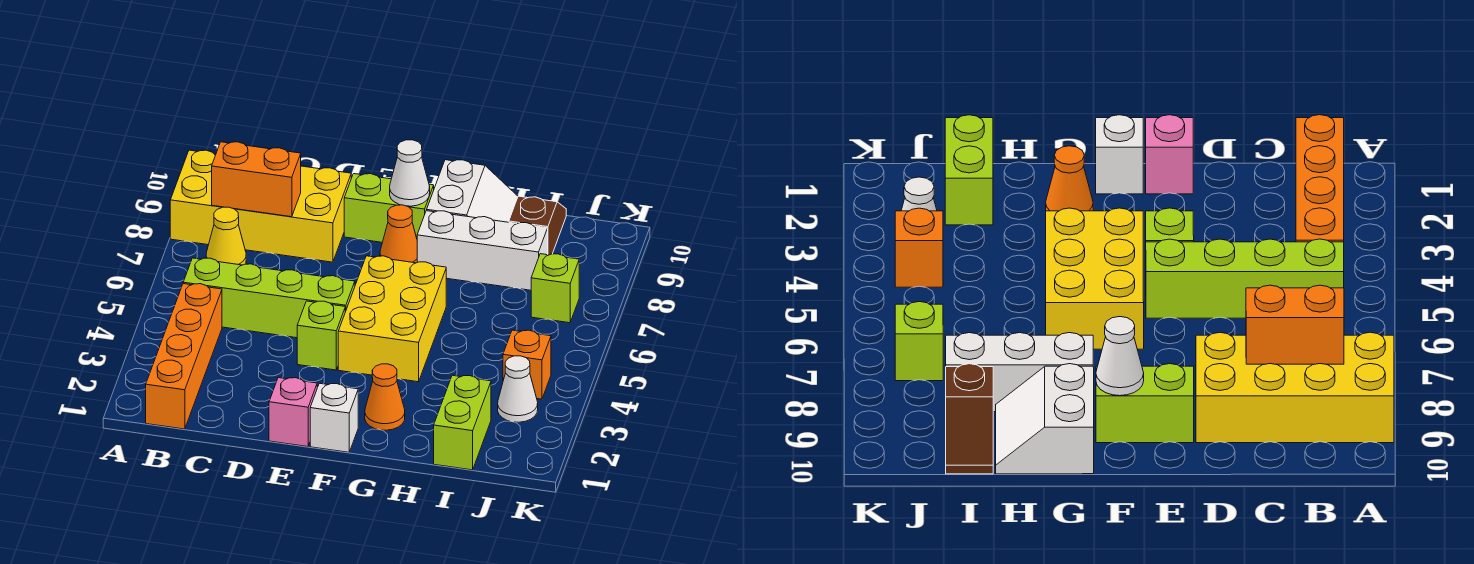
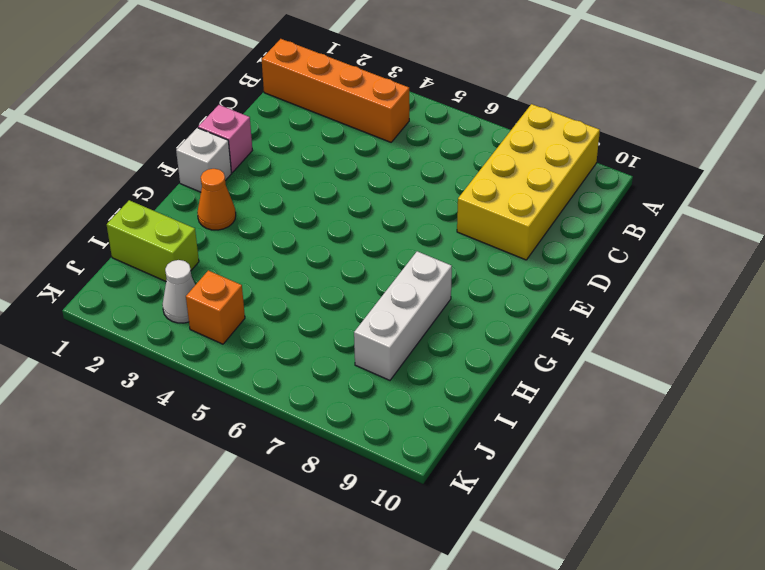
none -> lime brick B5:E5 level 1
none -> yellow cone B7 level 1
none -> lime brick E4 level 1

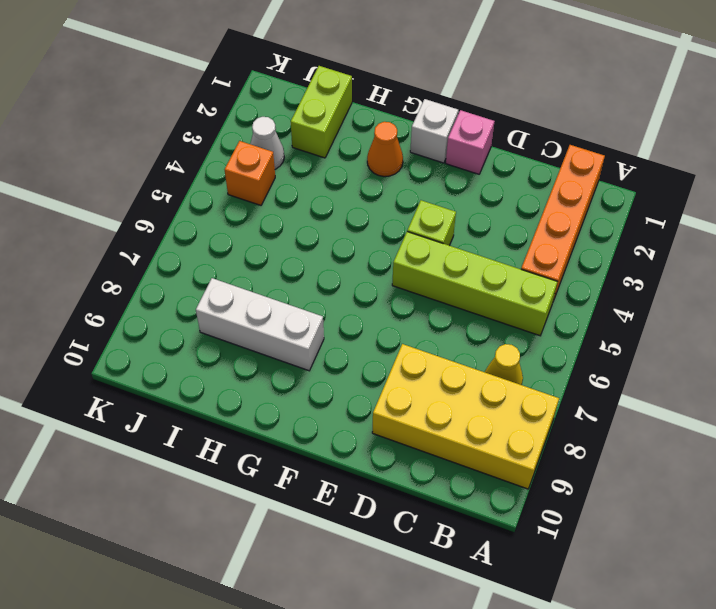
none -> lime brick E9:F9 level 1
none -> yellow brick F4:G6 level 1
none -> orange cone F8 level 1

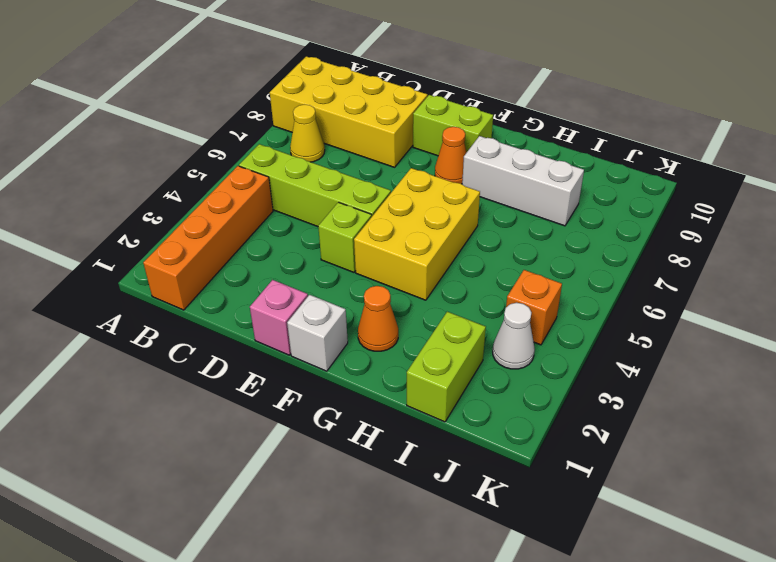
none -> white slope G9:H10 level 1 top G
none -> brown slope I9:I10 level 1 top 9
none -> lime brick J7 level 1

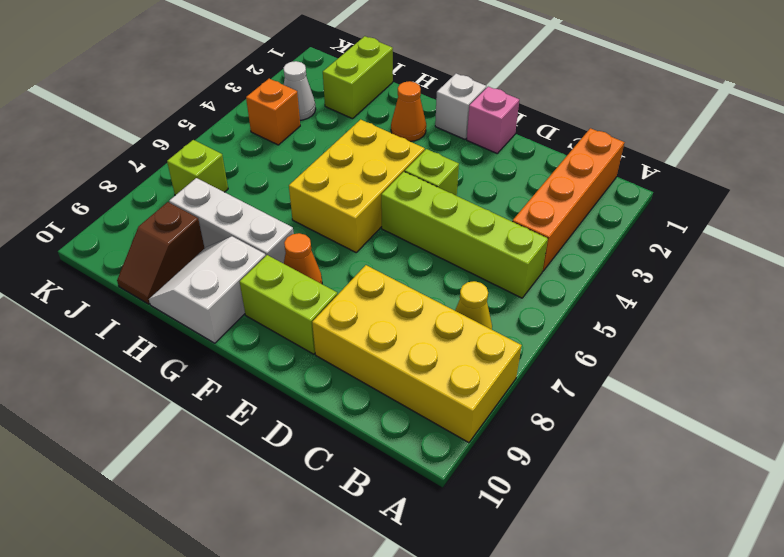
none -> orange brick B8:C8 level 2
none -> white cone F9 level 2

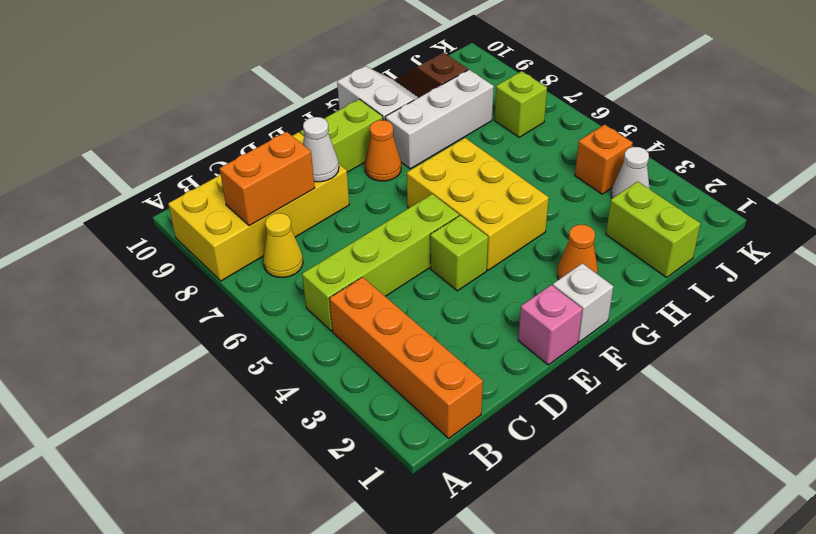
white cone D8 level 2 -> white cone F9 level 2

